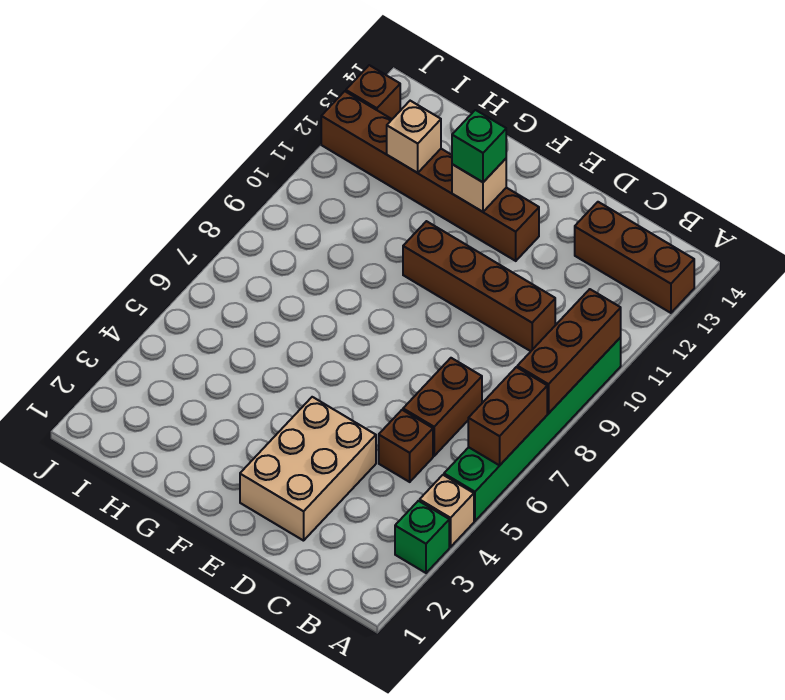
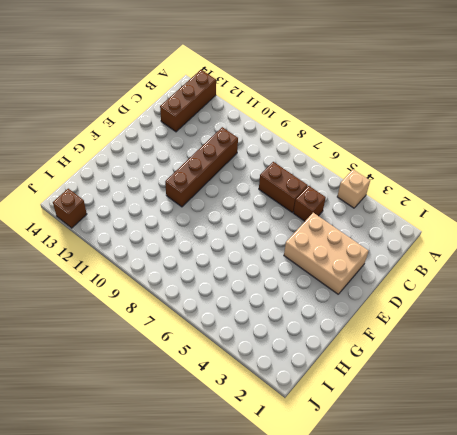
none -> green brick A3 level 1
none -> green brick A5:A10 level 1
none -> brown brick E12:J12 level 1

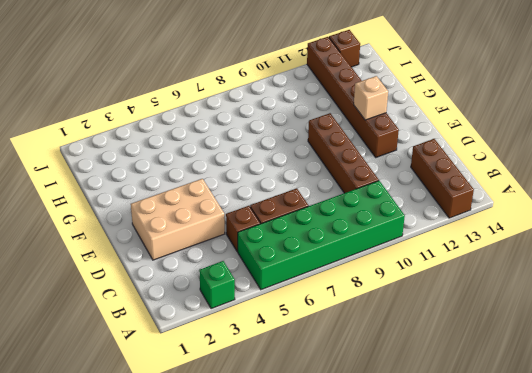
green brick A5:B10 level 1 -> green brick A5:A10 level 1
none -> tan brick A4 level 1
none -> brown brick A6:A7 level 2
none -> brown brick A8:A10 level 2

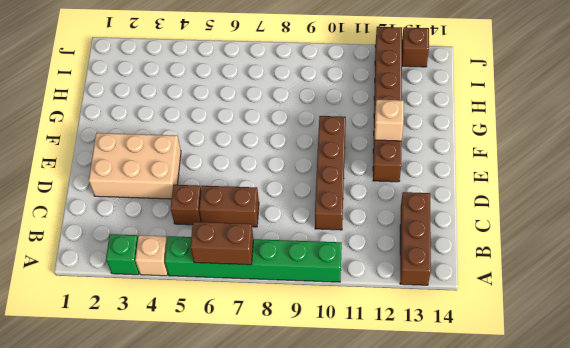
none -> brown brick A8:A10 level 2
none -> tan brick H12 level 2
none -> green brick F12 level 3

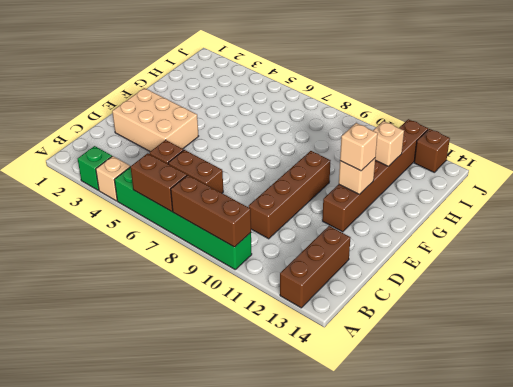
tan brick F12 level 3 -> green brick F12 level 3

